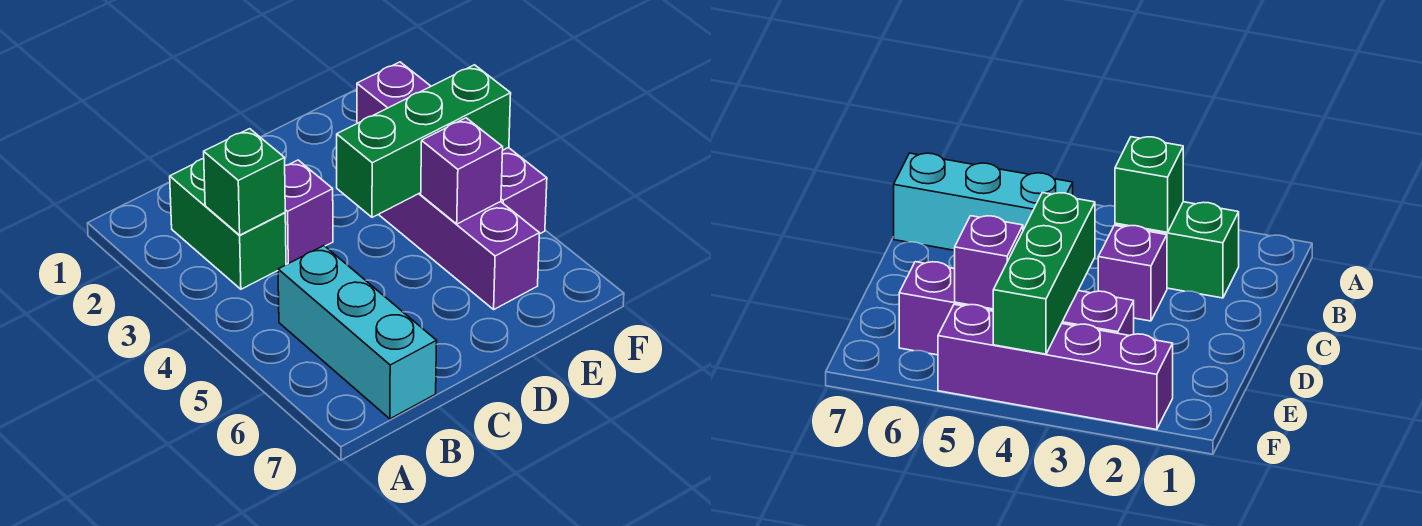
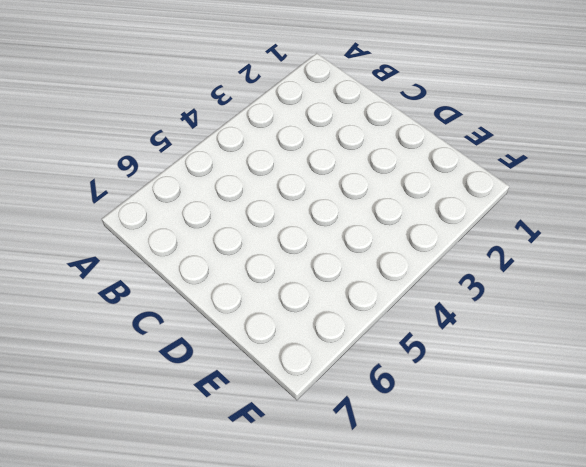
none -> green brick B2:B3 level 1
none -> cyan brick B5:B7 level 1

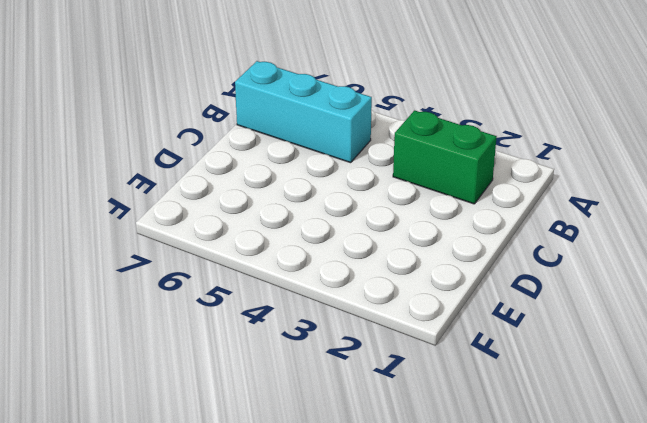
none -> purple brick C3 level 1
none -> purple brick E3:E6 level 1

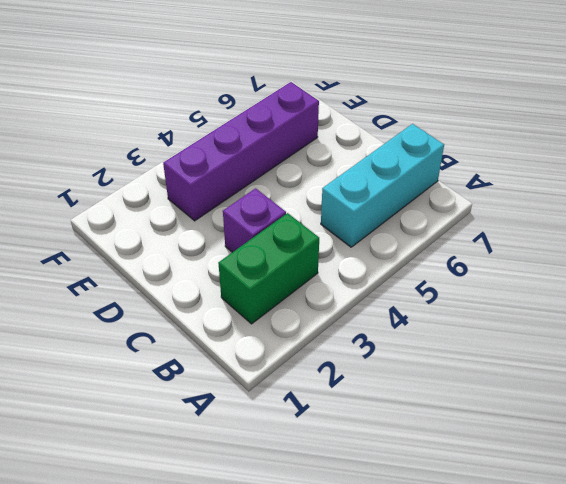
none -> purple brick F2:F5 level 1
none -> green brick B3 level 2

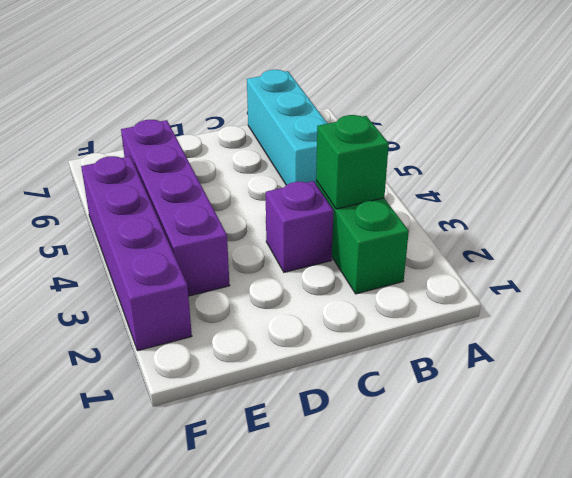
none -> green brick D4:F4 level 2
none -> purple brick E5 level 2

